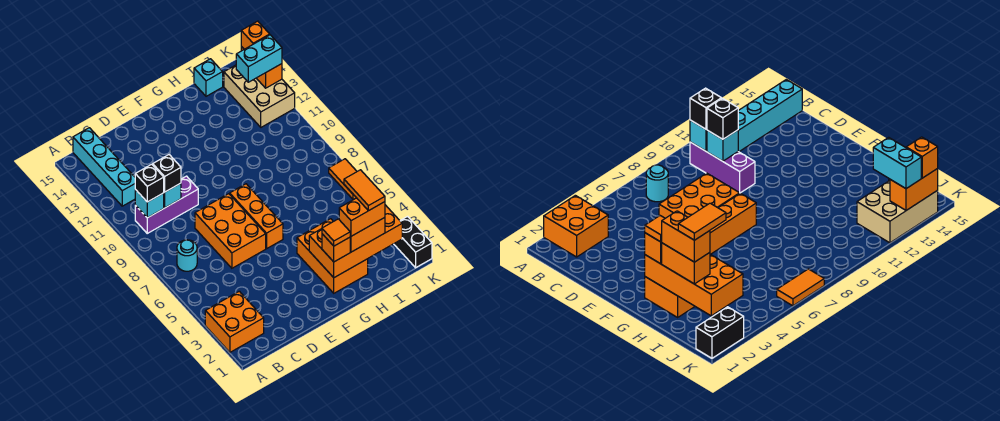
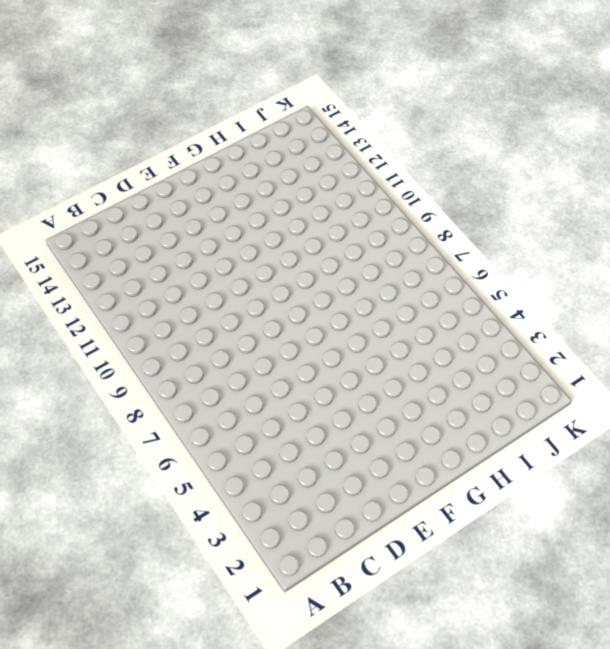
none -> orange brick A2:B3 level 1
none -> cyan round brick B7 level 1
none -> purple brick B10:D10 level 1

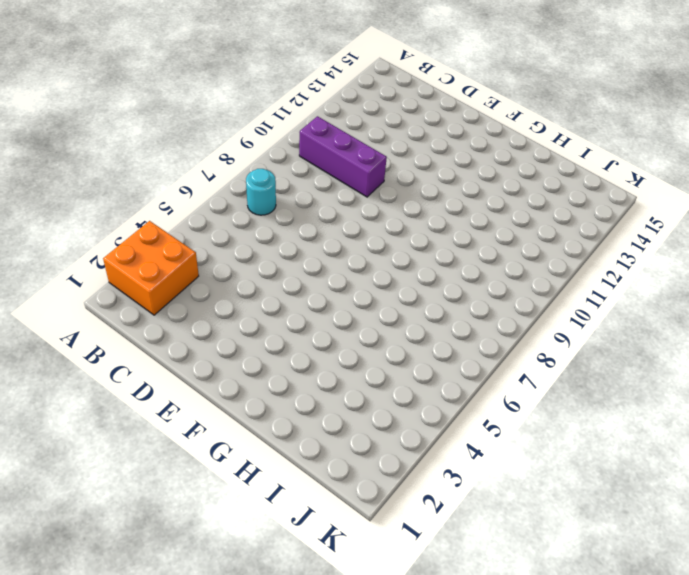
none -> cyan brick B12:B15 level 1
none -> orange brick D6:E8 level 1
none -> orange brick F6:F8 level 1

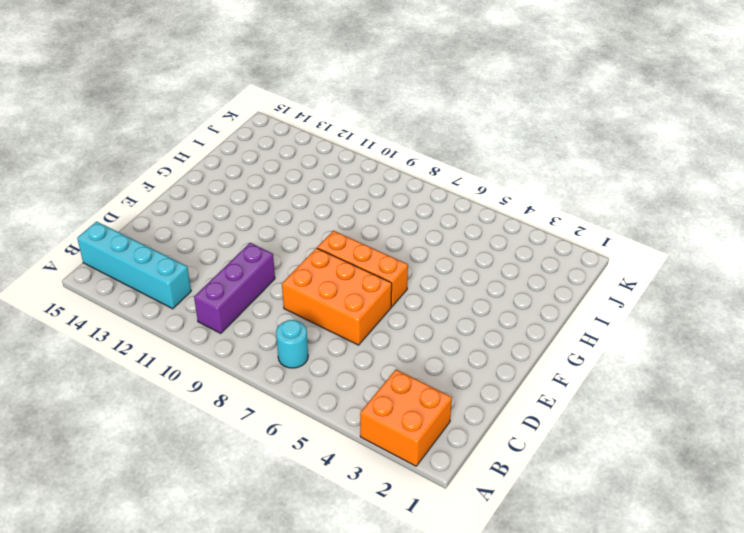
none -> orange brick G2:H4 level 1
none -> cyan brick I15 level 1
none -> tan brick J12:K14 level 1

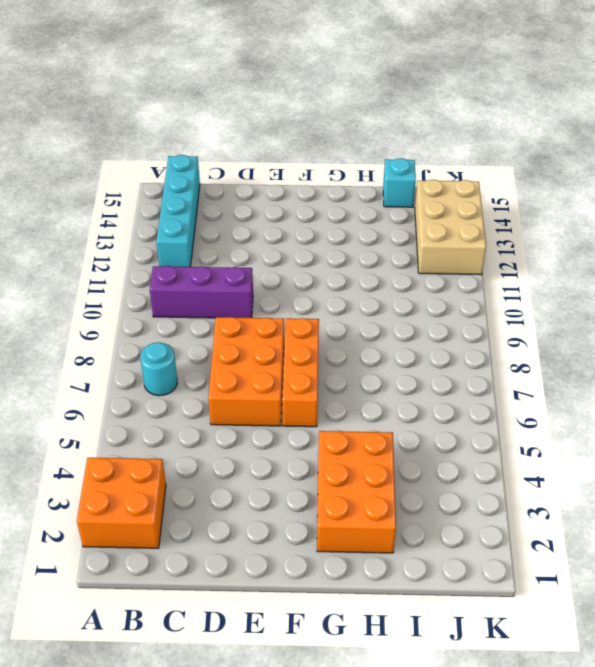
none -> black brick K1:K2 level 1
none -> orange tile K6:K7 level 1
none -> cyan brick B10 level 2

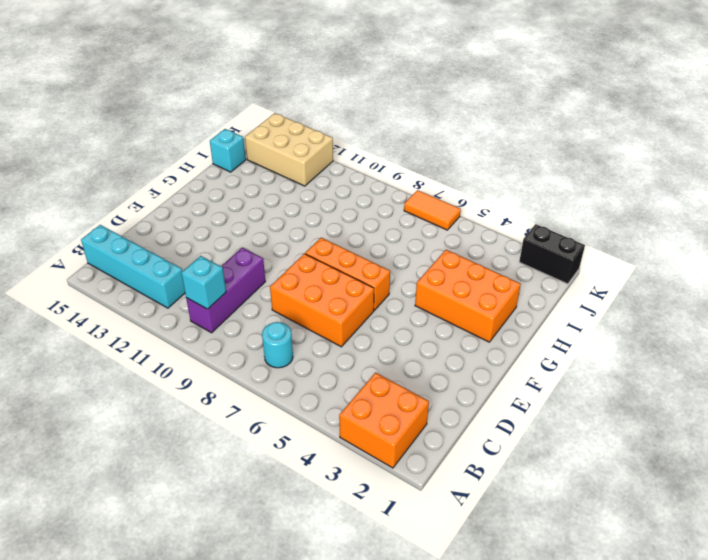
none -> cyan brick C10 level 2
none -> orange brick G2:J3 level 2
none -> orange brick K13:K14 level 2

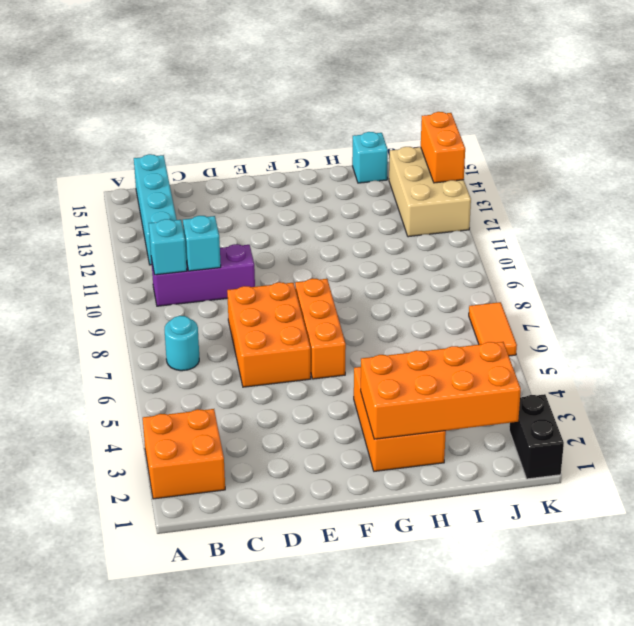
none -> black brick B10 level 3
none -> black brick C10 level 3
none -> orange brick G2 level 3

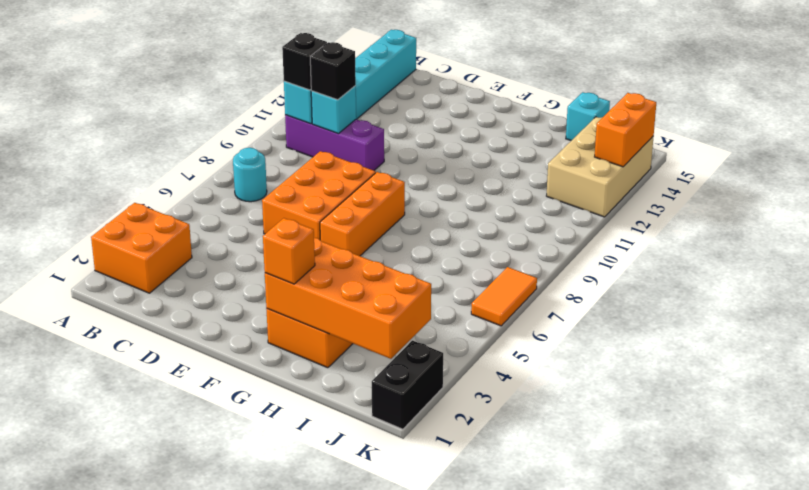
none -> orange brick H2:I2 level 3
none -> cyan brick J13:K13 level 3
none -> orange brick K14 level 3

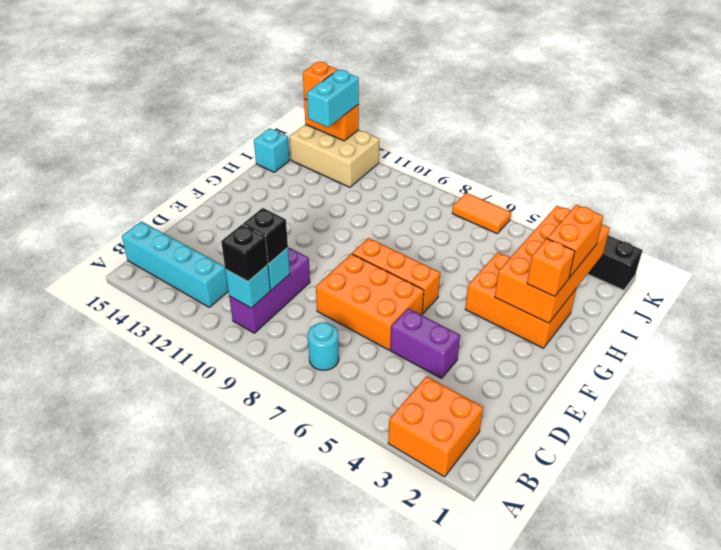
purple brick D4:D5 level 1 -> none
none -> orange tile G2 level 4
none -> orange brick H2:I2 level 4
none -> orange tile I2:I3 level 5

